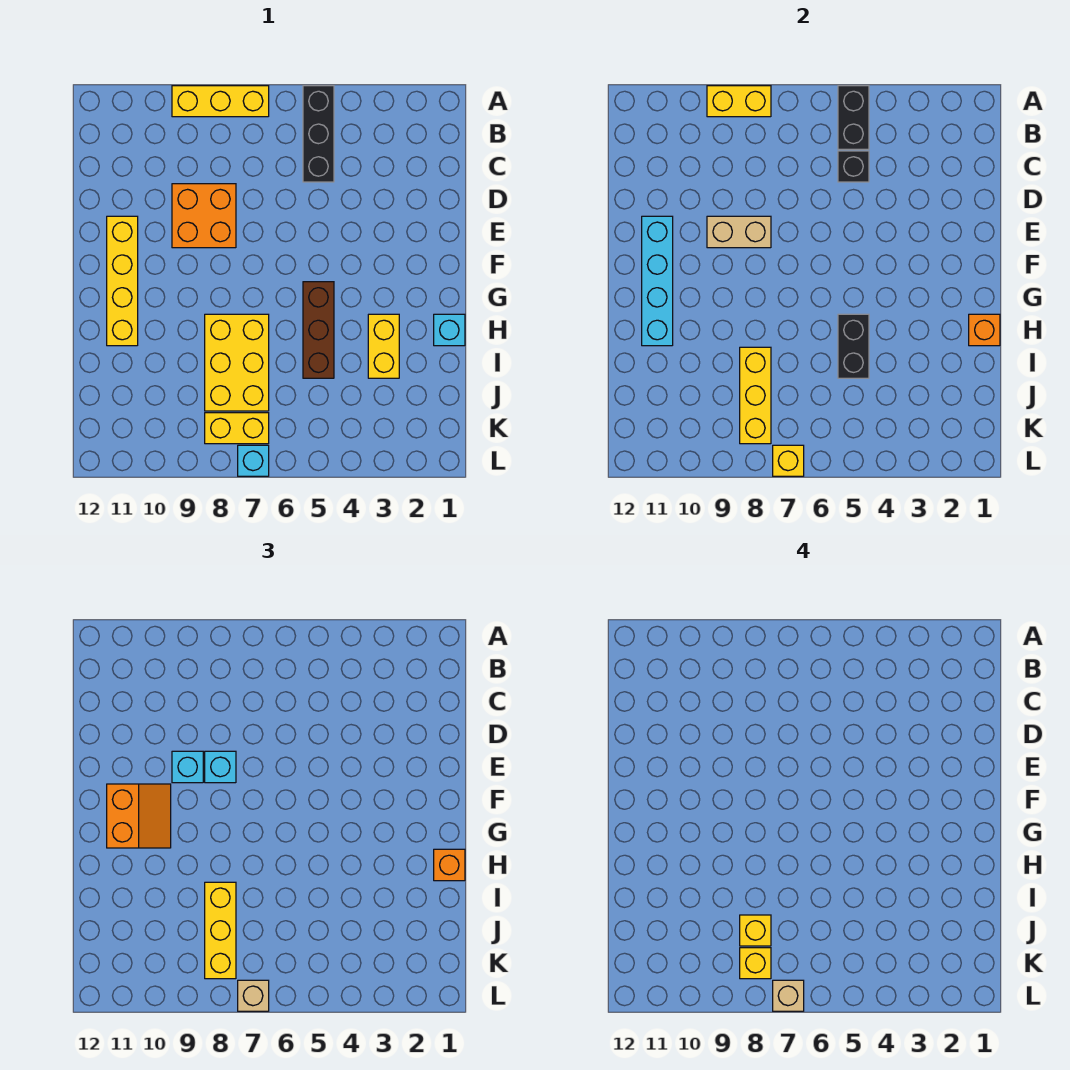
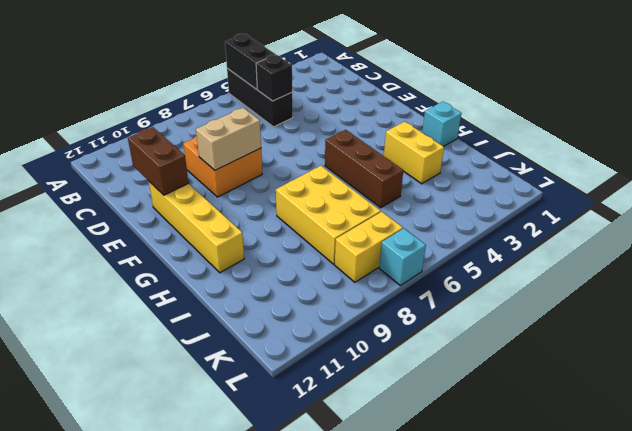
brown brick D11:E11 level 2 -> cyan brick E11:H11 level 2
none -> yellow brick A7:A9 level 1
none -> yellow brick A8:A9 level 2
none -> orange brick H1 level 2

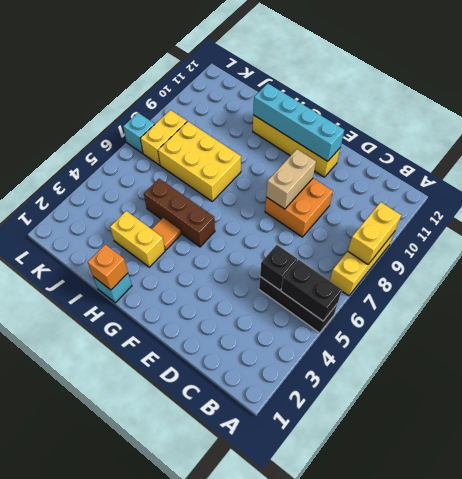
orange tile H4 level 1 -> none
none -> black brick H5:I5 level 2
none -> yellow brick I8:K8 level 2
none -> yellow brick L7 level 2

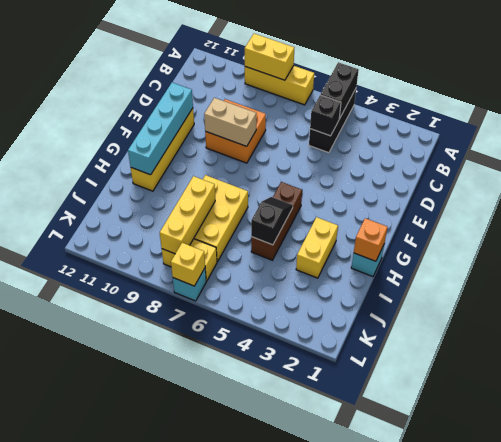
black slope H5:I5 level 2 top I -> black brick H5:I5 level 2
none -> cyan brick E8 level 3
none -> cyan brick E9 level 3
none -> orange slope F10:G11 level 3 top 11

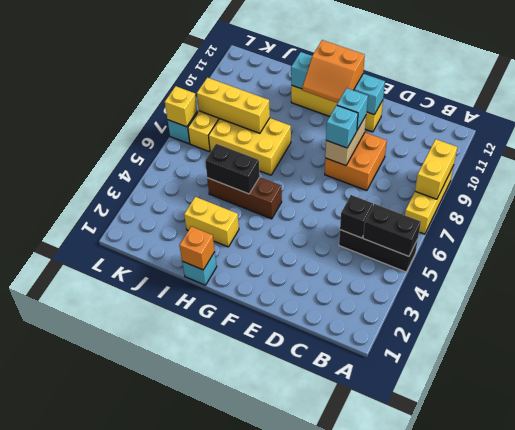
none -> orange brick H1 level 3
none -> yellow brick I8:K8 level 3
none -> tan brick L7 level 3

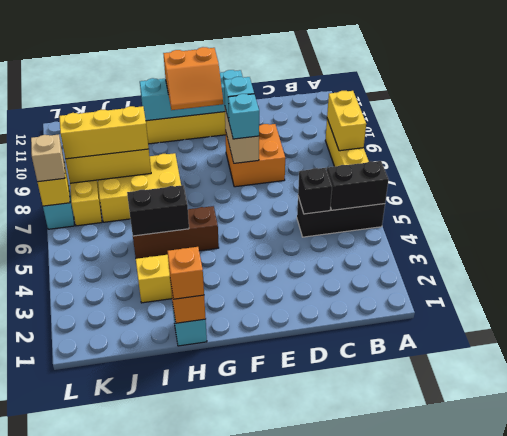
none -> yellow brick J8 level 4
none -> yellow brick K8 level 4
none -> tan brick L7 level 4

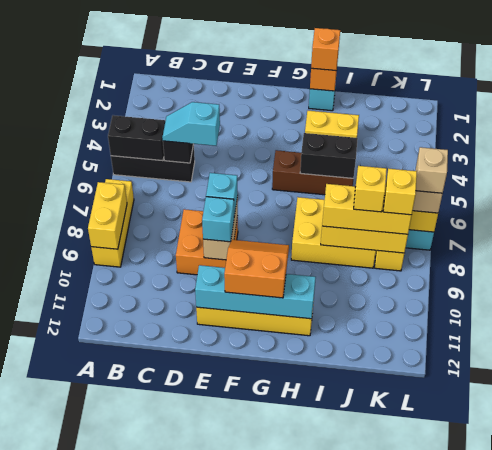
cyan slope C5:D5 level 3 top D -> none

